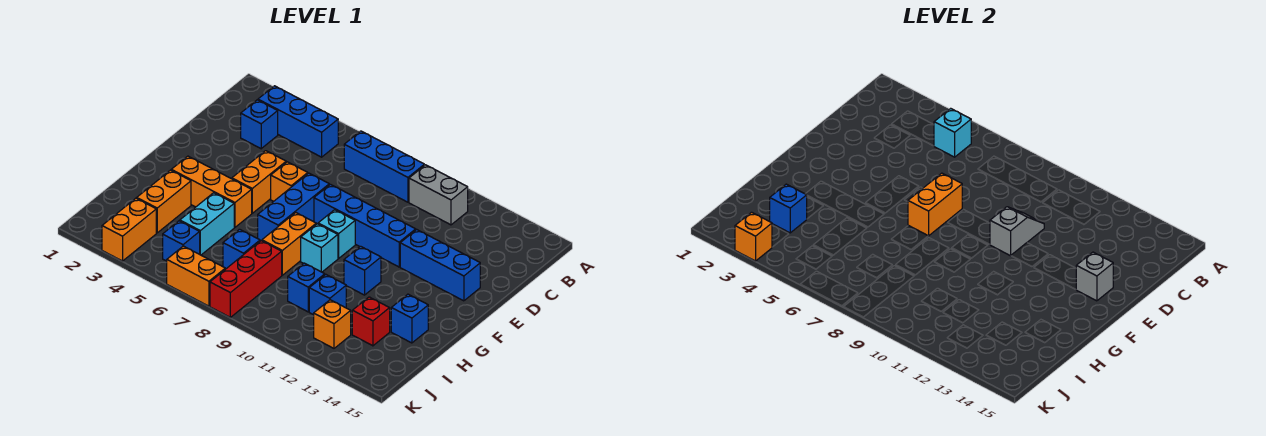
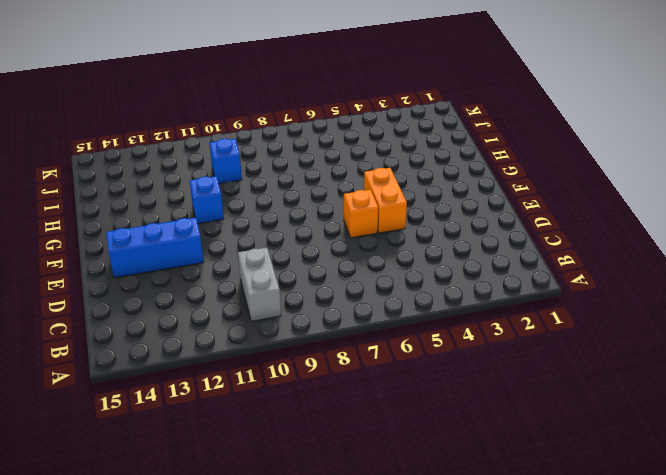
grey brick B10:C10 level 1 -> grey brick B10:B11 level 1
none -> blue brick B3:B5 level 1
none -> blue brick B7:B9 level 1
none -> blue brick C3 level 1
none -> blue brick E7:G7 level 1

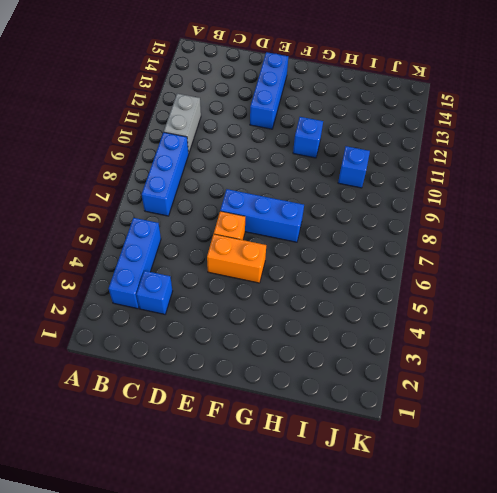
none -> blue brick E8:E11 level 1
none -> cyan brick F9 level 1
none -> orange brick G3:G5 level 1
none -> orange brick G8:H8 level 1

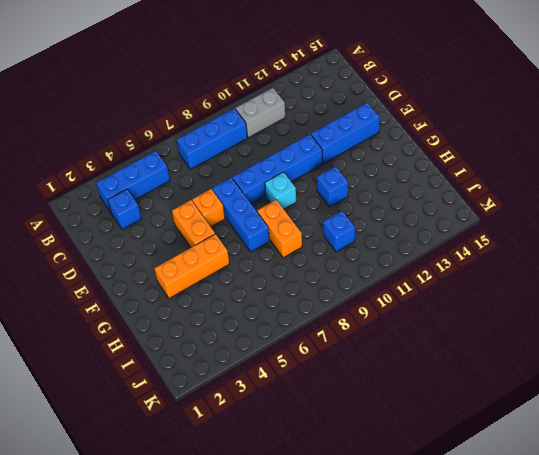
none -> cyan brick G9 level 1
none -> orange brick H3:I3 level 1
none -> cyan brick H5:I5 level 1
none -> blue brick H14 level 1

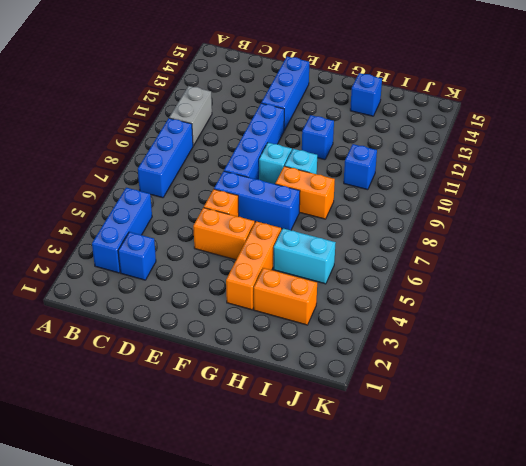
none -> blue brick I7 level 1
none -> red brick I8:K8 level 1
none -> blue brick I11 level 1
none -> red brick I13 level 1

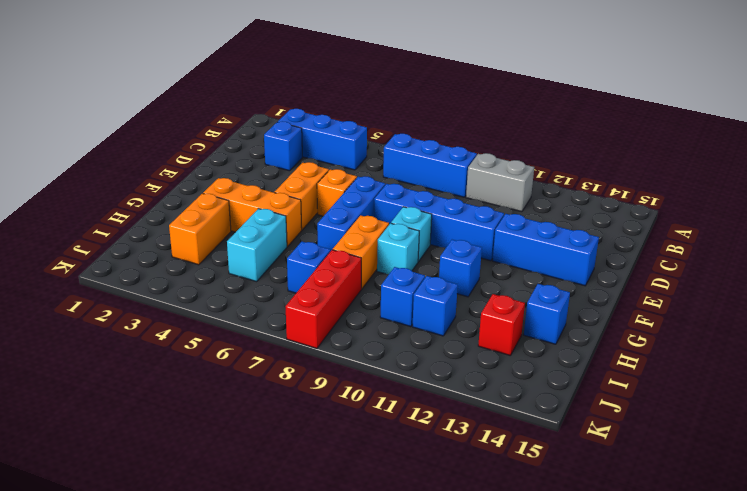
none -> orange brick J3:K3 level 1
none -> blue brick J5 level 1
none -> orange brick J12 level 1
none -> orange brick K6:K7 level 1

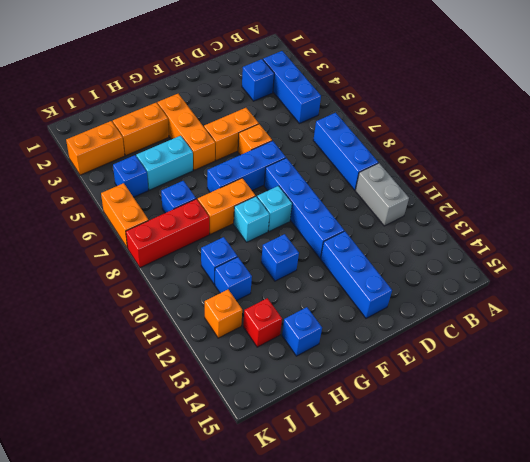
none -> cyan brick B5 level 2
none -> grey slope D10:E10 level 2 top E
none -> orange brick E7:F7 level 2
none -> grey brick E14 level 2

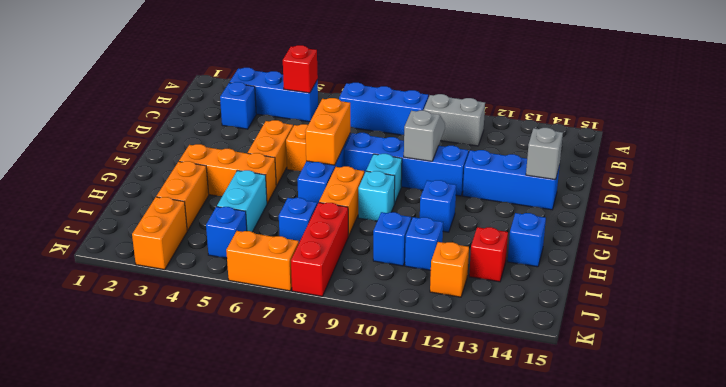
red brick B5 level 2 -> cyan brick B5 level 2
none -> blue brick I3 level 2
none -> orange brick K3 level 2

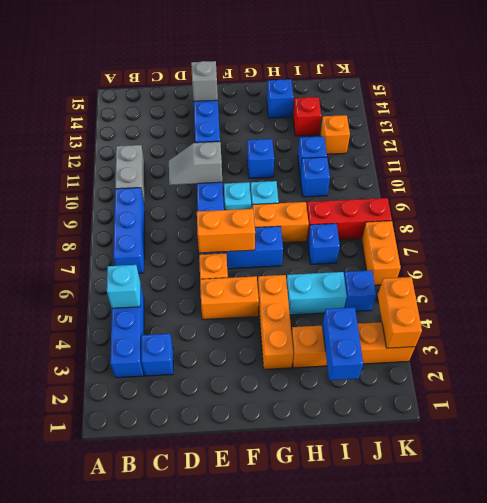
blue brick I2:I3 level 2 -> blue brick I3 level 2
orange brick K3:K4 level 2 -> orange brick K3 level 2

